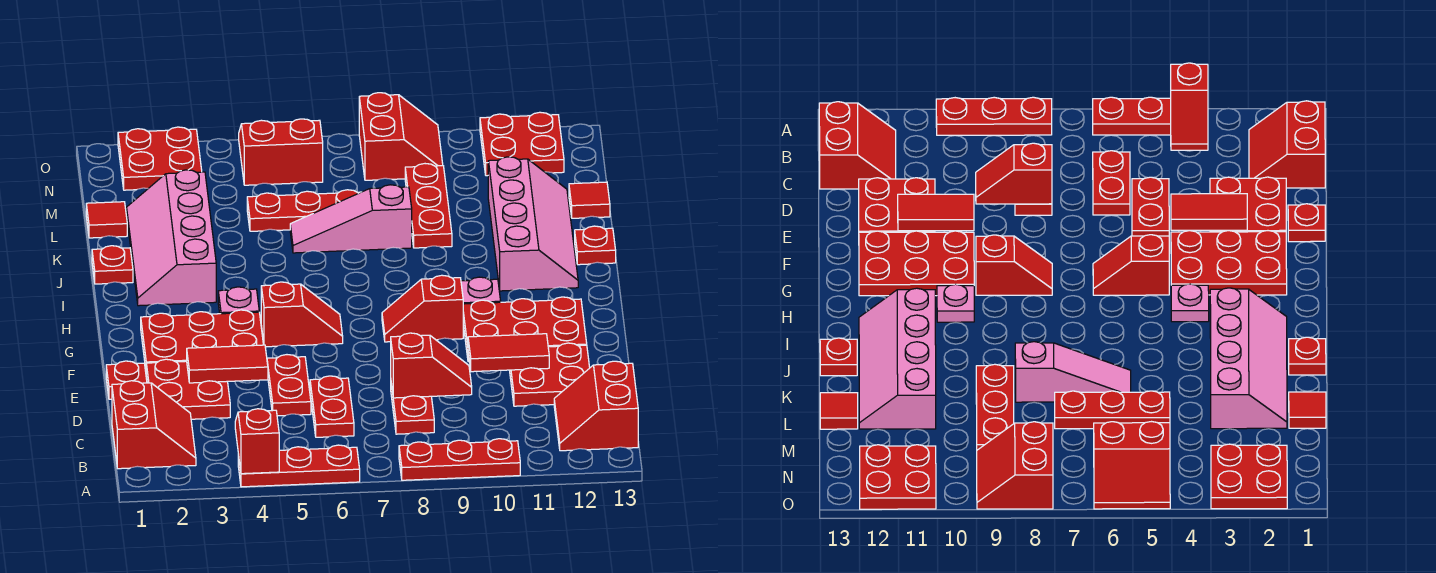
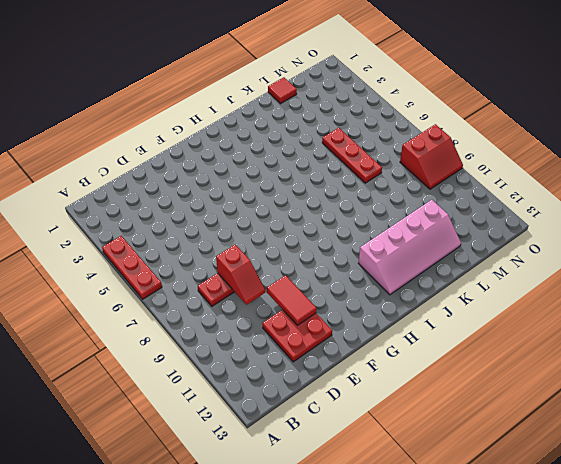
none -> red plate A8:A10 level 1
none -> red slope B1:C2 level 1 top 1
none -> red slope B12:C13 level 1 top 13
none -> red plate C6:D6 level 1

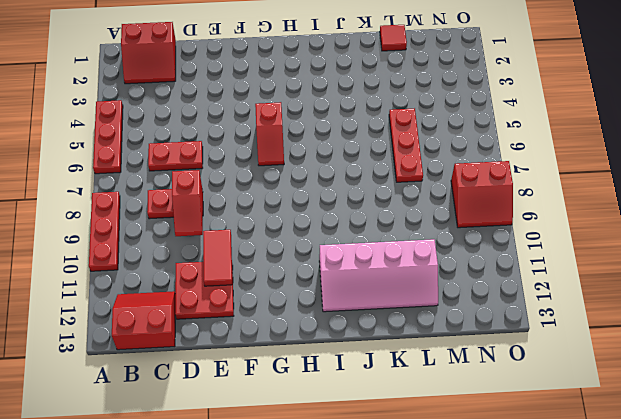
none -> red plate D2:E3 level 1
none -> red plate D5:E5 level 1
none -> red plate E1 level 1
none -> red plate F2:G4 level 1

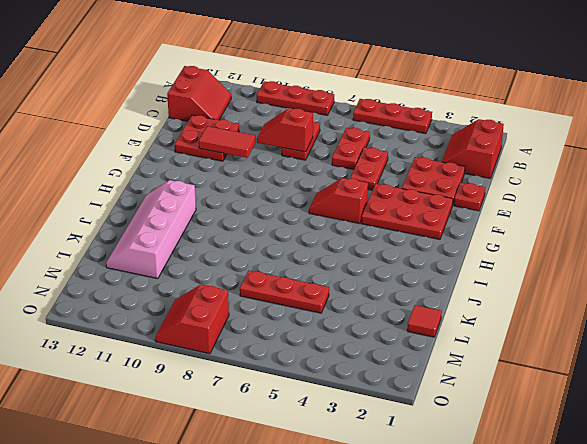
none -> red plate F10:G12 level 1
none -> red slope G8:G9 level 1 top 9
none -> pink plate H4 level 1
none -> pink plate H10 level 1

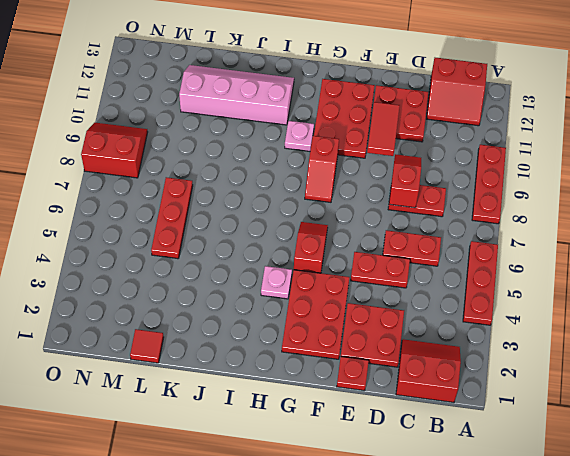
none -> pink slope I2:L3 level 1 top 3
none -> red plate J1 level 1
none -> red plate J13 level 1
none -> pink slope K6:K8 level 1 top 8

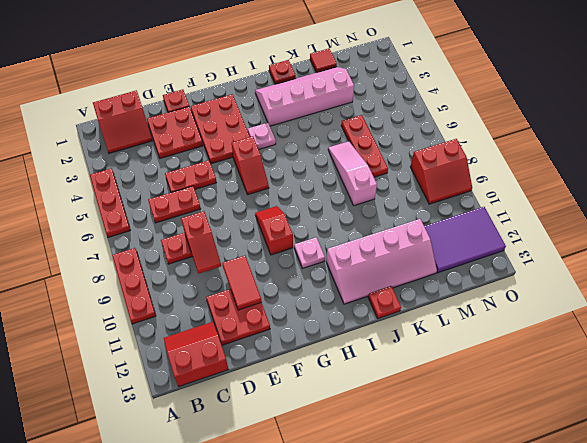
purple tile M11:O12 level 1 -> red plate N11:O12 level 1
none -> red plate F10:G12 level 1
none -> red plate K9:M9 level 1
none -> red tile L13 level 1
none -> red plate N2:O3 level 1

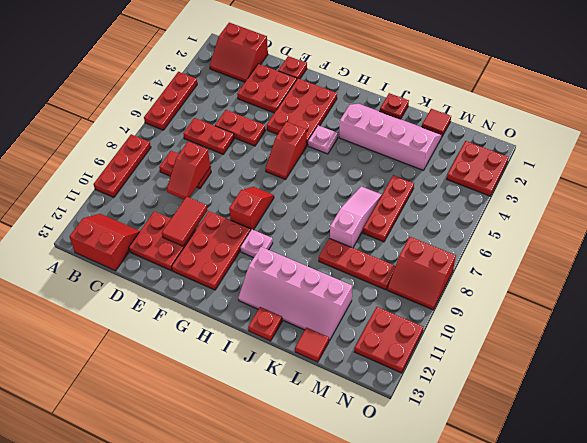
none -> red slope N5:O6 level 1 top N
none -> red slope A4:B4 level 2 top A
none -> red tile E3:E4 level 2

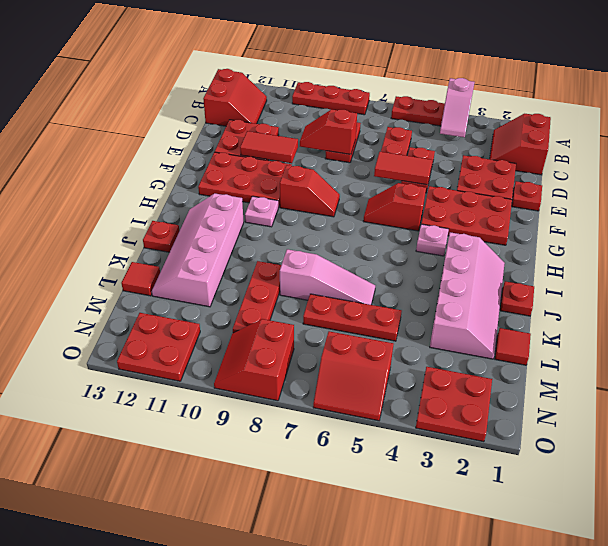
pink slope A4:B4 level 2 top A -> red slope A4:B4 level 2 top A
red tile E5:E6 level 2 -> red tile E3:E4 level 2

